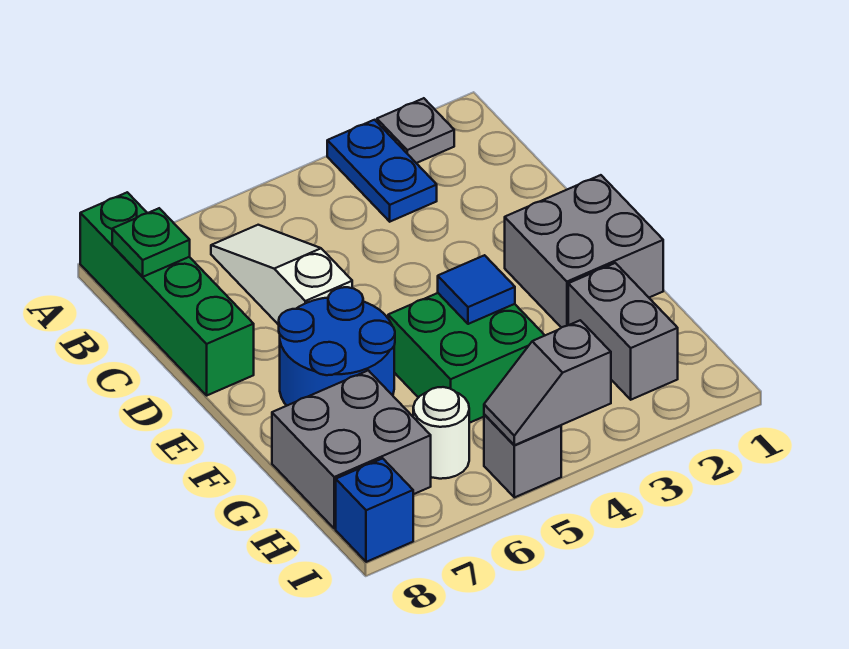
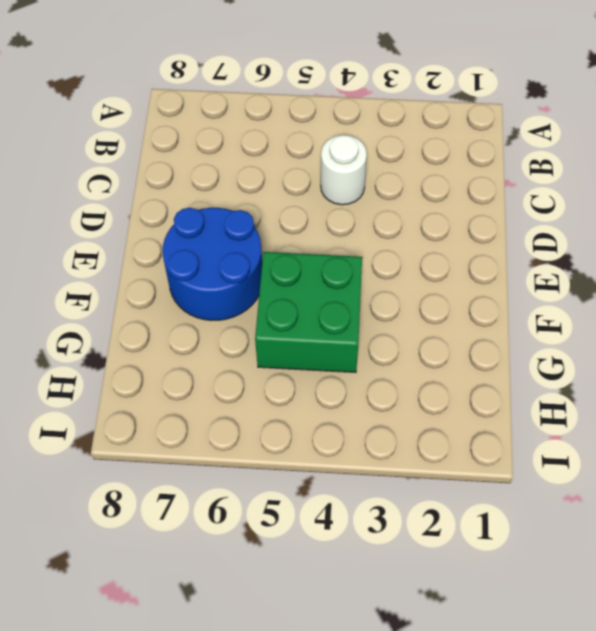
white round brick C4 level 1 -> white round brick H6 level 1
none -> grey plate A2 level 1
none -> blue plate A3:B3 level 1
none -> green brick A8:D8 level 1

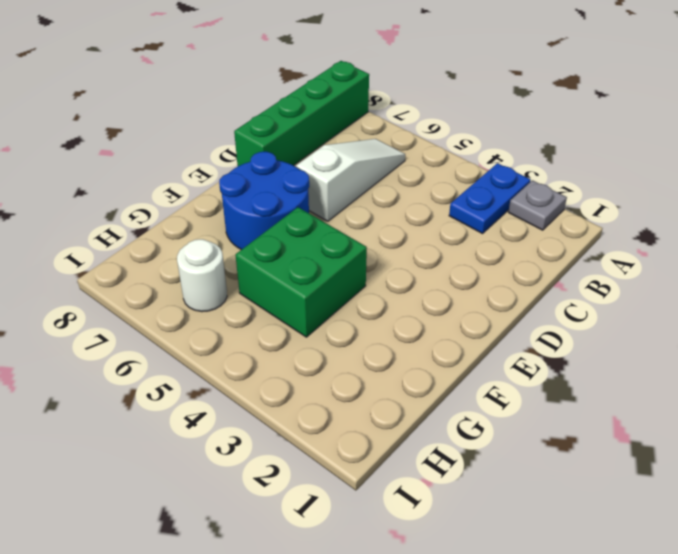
none -> grey brick E1:F2 level 1
none -> grey brick G2:H2 level 1
none -> grey brick G7:H8 level 1

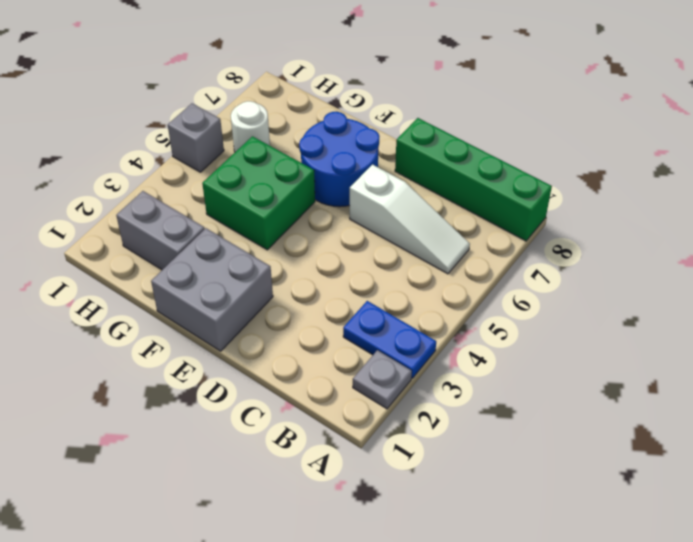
none -> grey brick G7:H8 level 1
none -> blue brick I8 level 1
none -> green plate B8 level 2

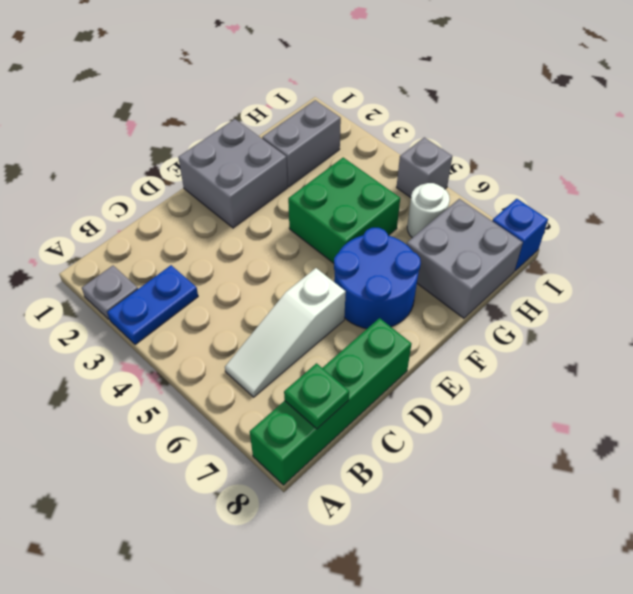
none -> blue tile F4 level 2
none -> grey slope I4:I5 level 2 top 4

